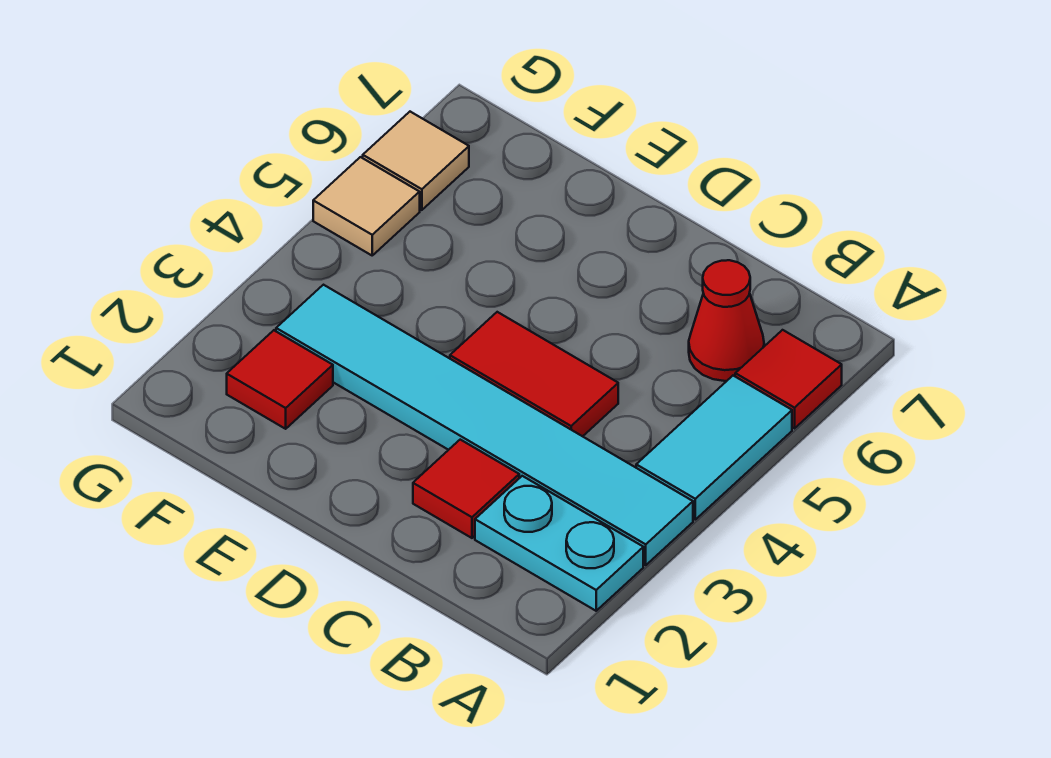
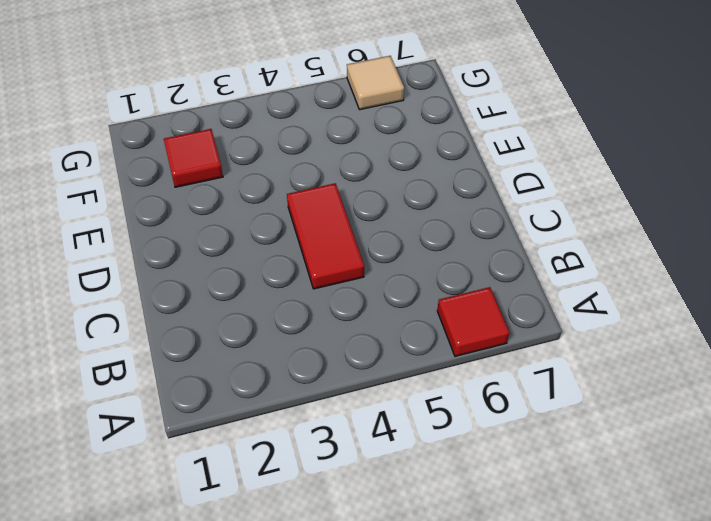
none -> cyan plate A2:B2 level 1
none -> cyan tile A3:F3 level 1

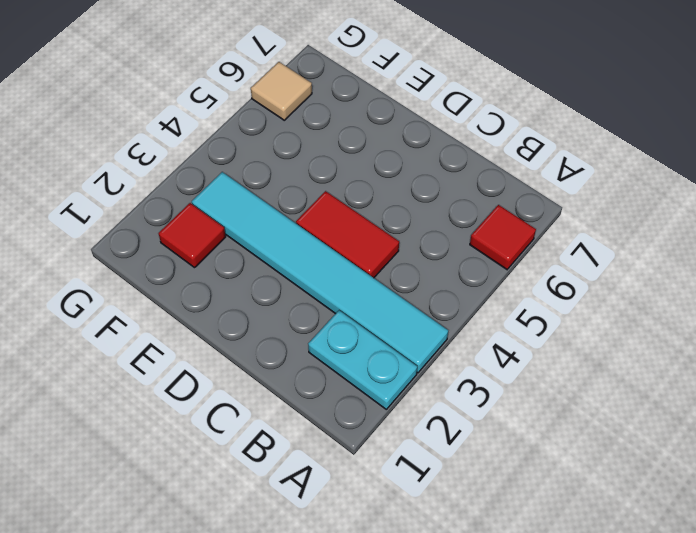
none -> cyan tile A4:A5 level 1
none -> red cone B6 level 1

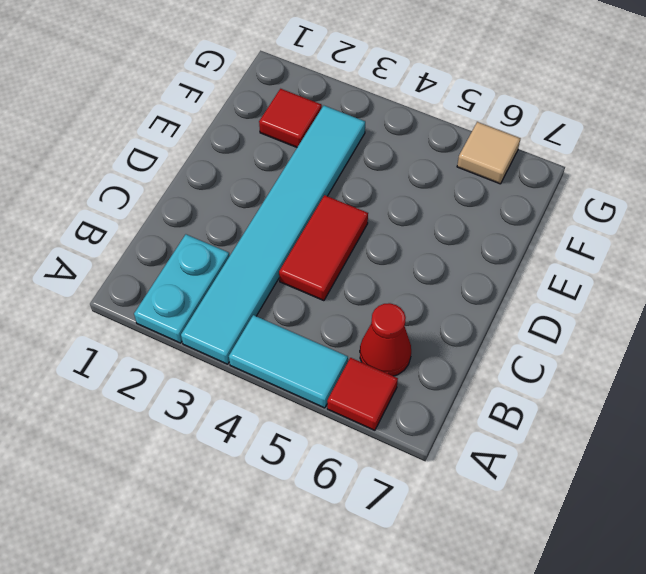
none -> red tile C2 level 1
none -> tan tile G5 level 1

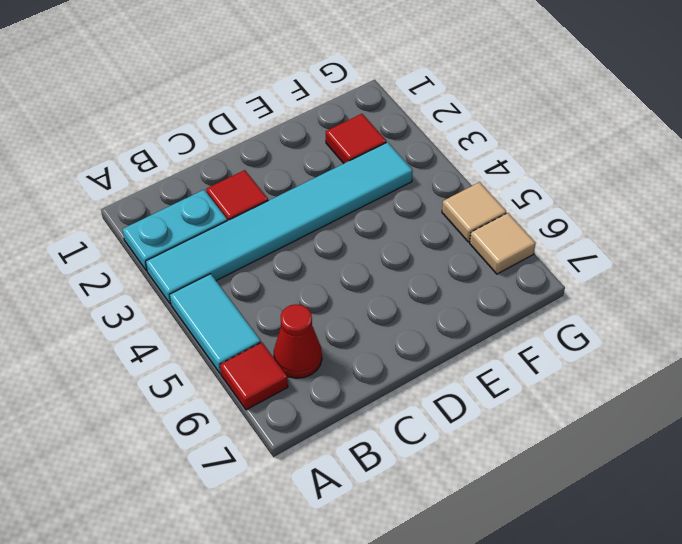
none -> red tile C4:D4 level 1

